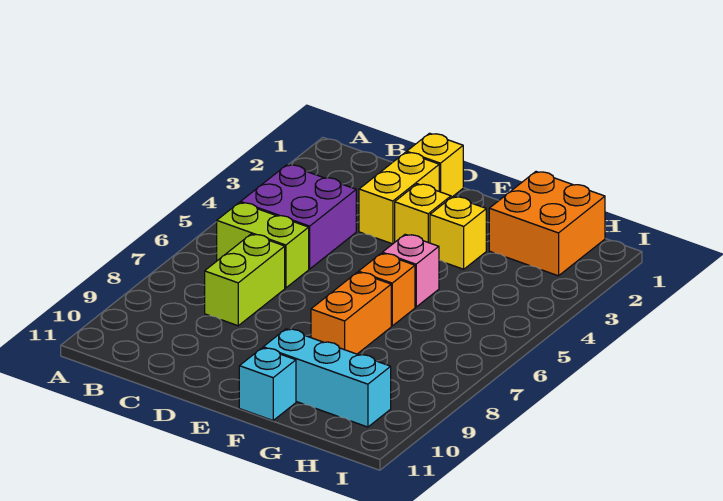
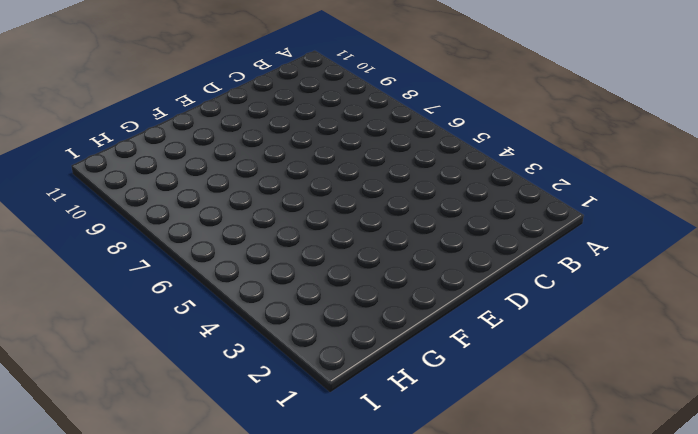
none -> purple brick B4:C5 level 1
none -> lime brick B6:C6 level 1
none -> lime brick C7:C8 level 1

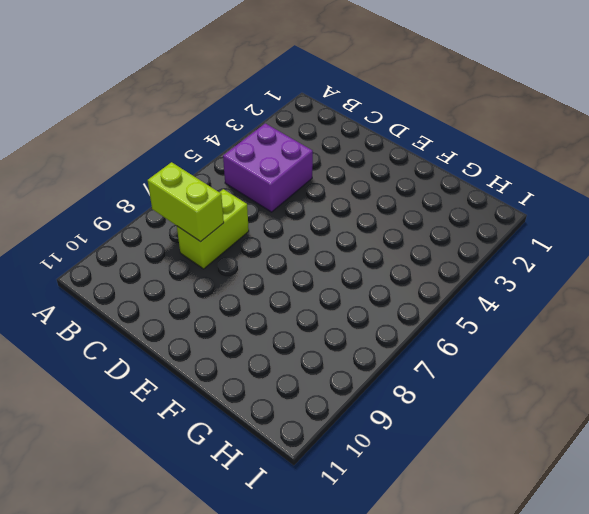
lime brick B8:C8 level 2 -> lime brick B6:C6 level 1
none -> yellow brick D1 level 1
none -> yellow brick D2:D3 level 1
none -> yellow brick E3 level 1

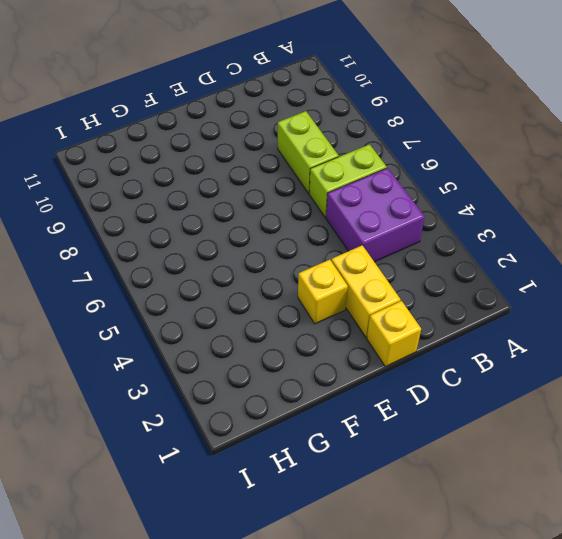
none -> yellow brick F3 level 1
none -> pink brick F5 level 1
none -> orange brick F6 level 1

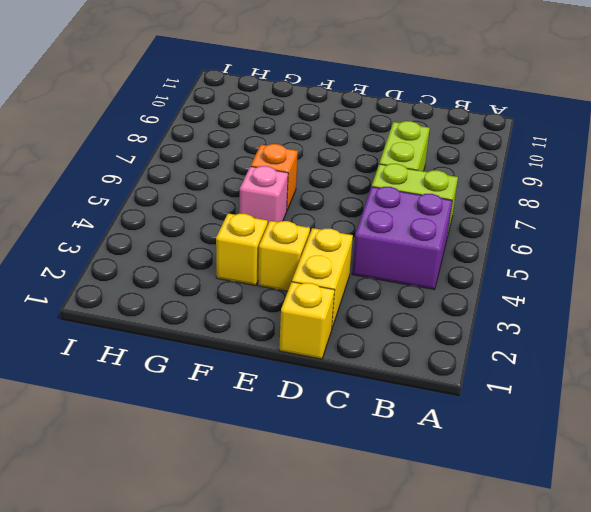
none -> orange brick F7:F8 level 1
none -> cyan brick F10:H10 level 1
none -> cyan brick F11 level 1

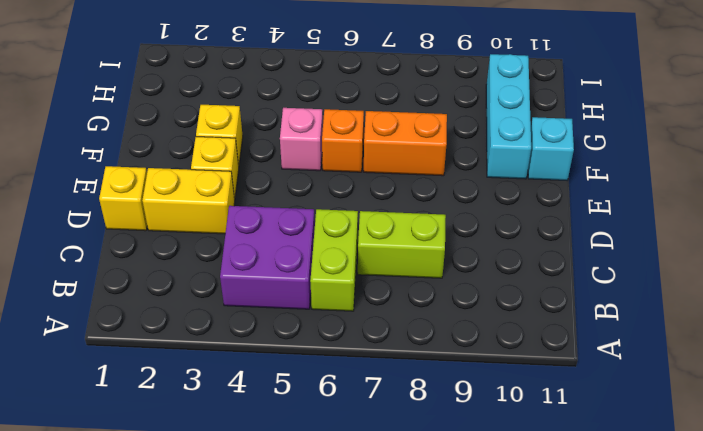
none -> orange brick G1:H2 level 1

